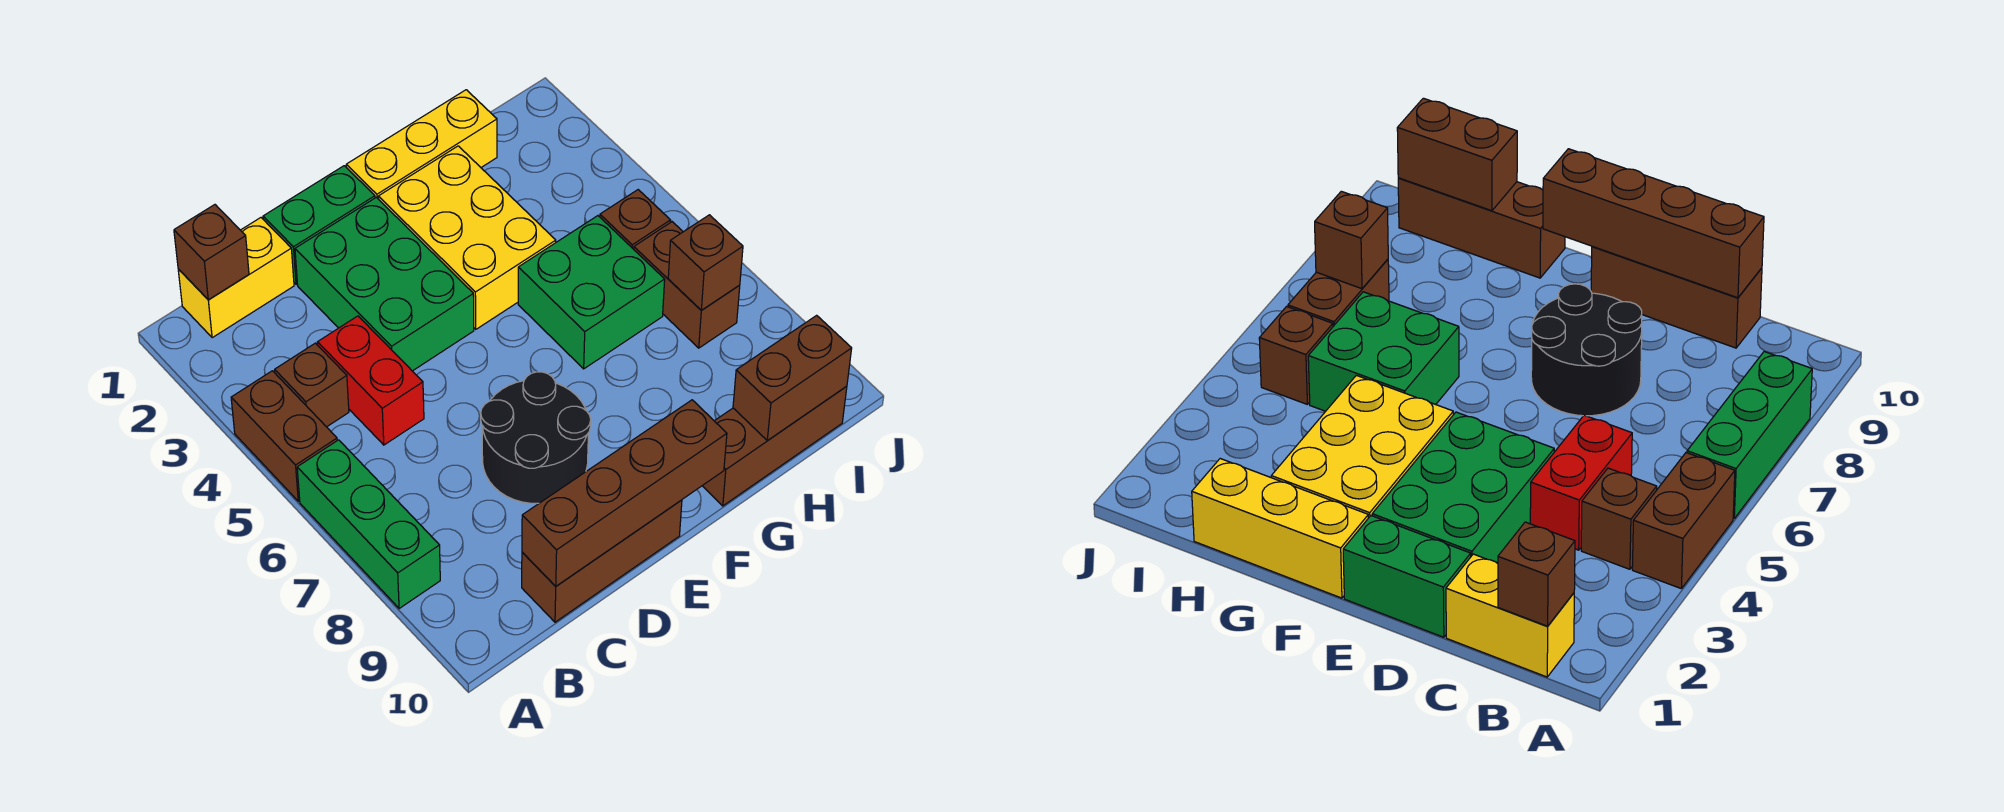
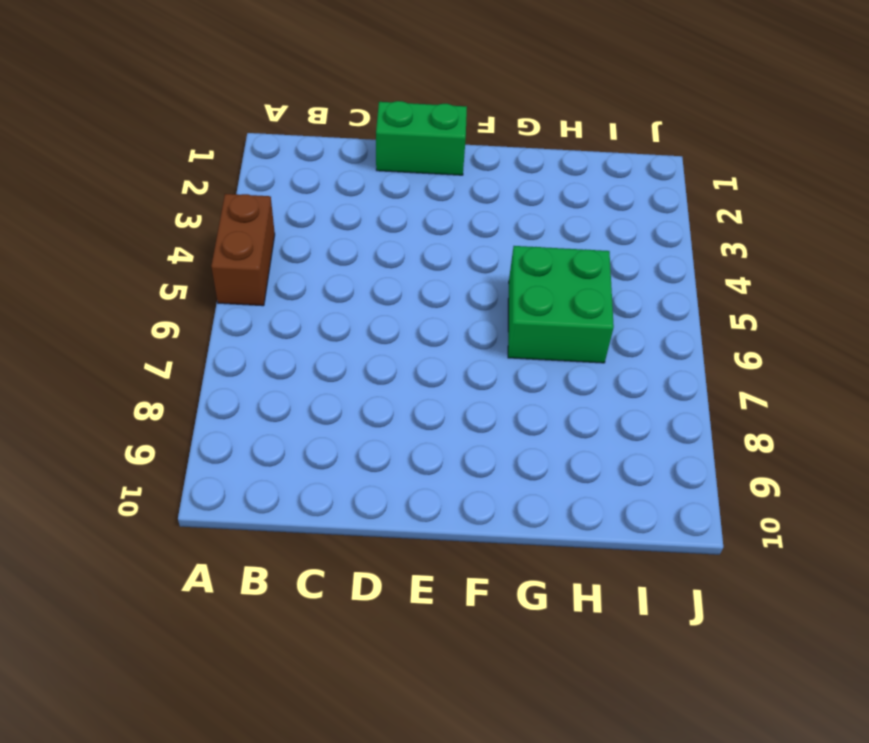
none -> green brick A6:A8 level 1
none -> yellow brick B1:C1 level 1
none -> brown brick B4 level 1

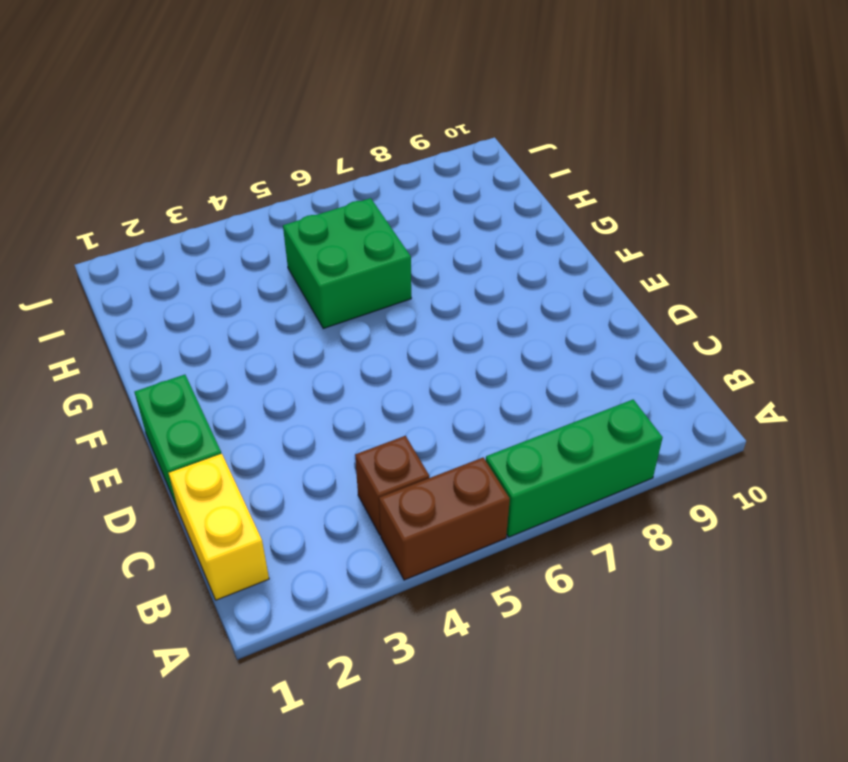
none -> red brick C4:C5 level 1
none -> brown brick C10:E10 level 1
none -> green brick D2:E4 level 1

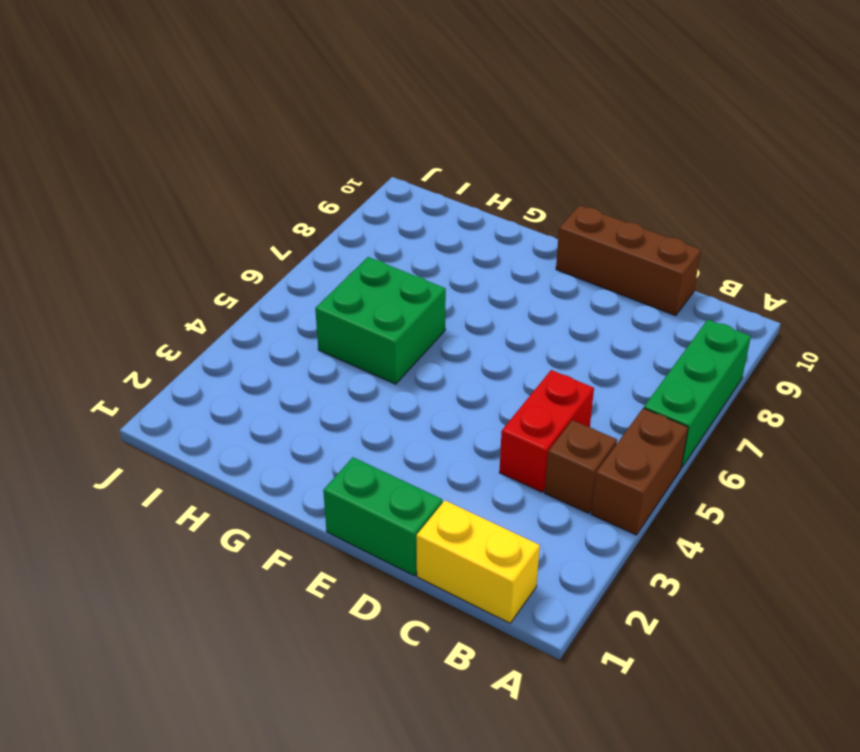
none -> green brick D2:E4 level 1
none -> black round brick D7:E8 level 1
none -> yellow brick F1:H1 level 1

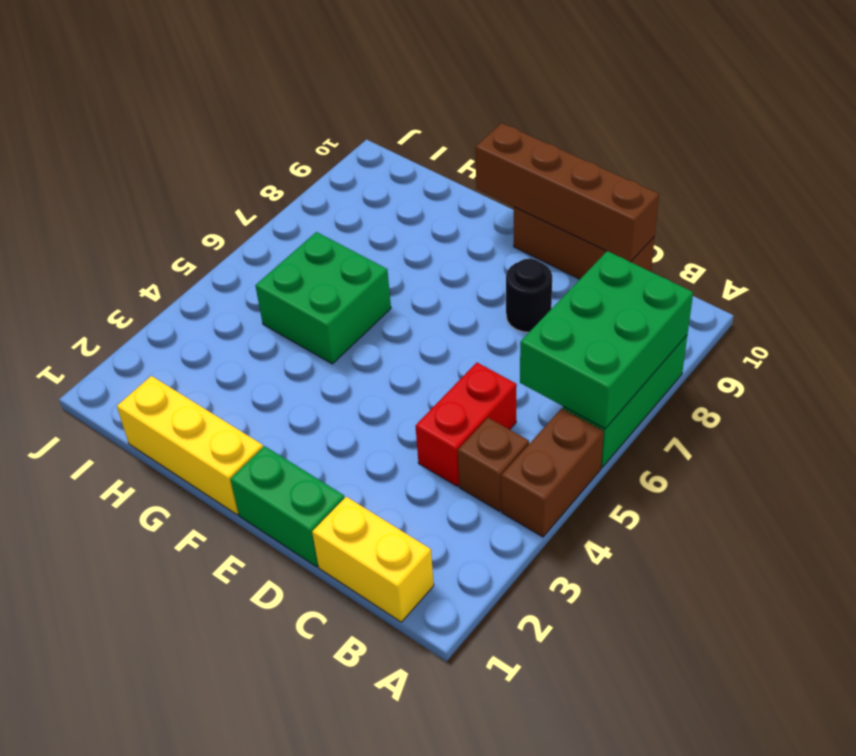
green brick A6:B8 level 2 -> green brick D2:E4 level 1
black round brick D8 level 1 -> black round brick D7:E8 level 1
none -> yellow brick F2:G4 level 1
none -> brown brick G10:I10 level 1
none -> brown brick I5 level 1

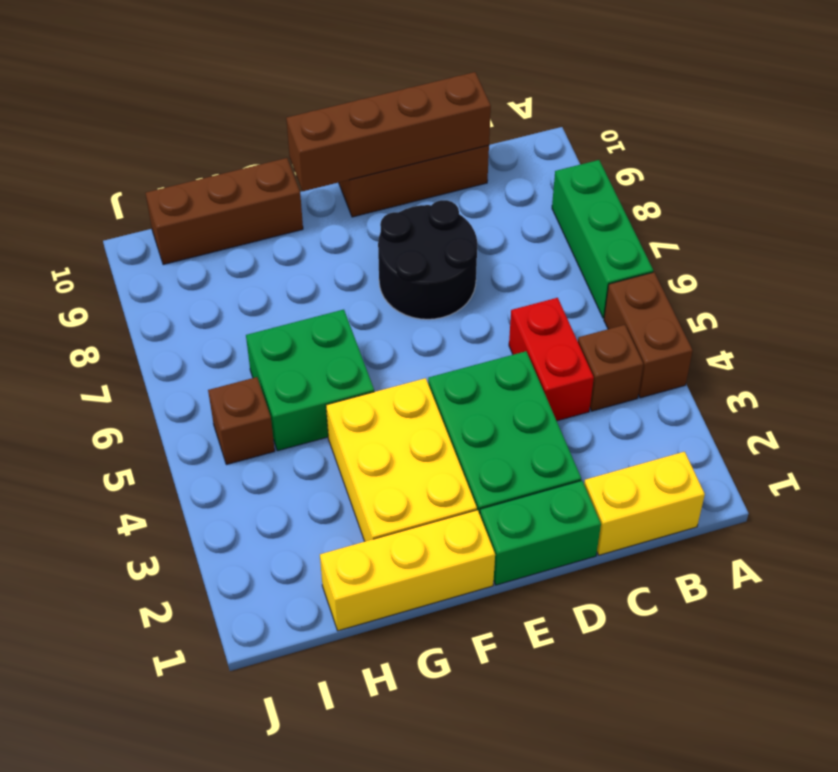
none -> brown brick I6:I7 level 1
none -> brown brick B1 level 2
none -> brown brick H10:I10 level 2

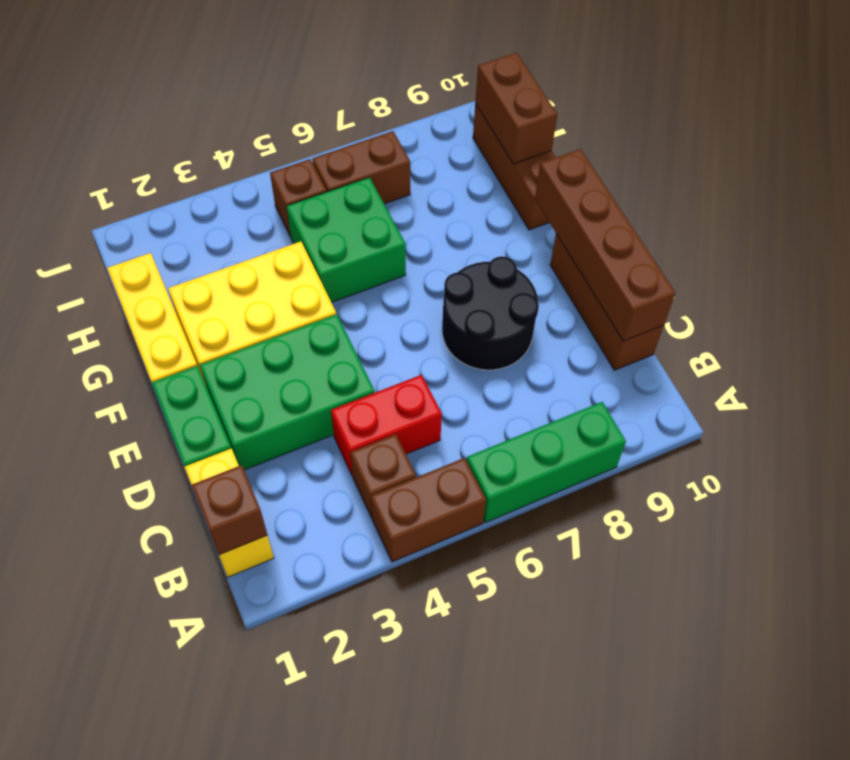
none -> brown brick I7 level 2

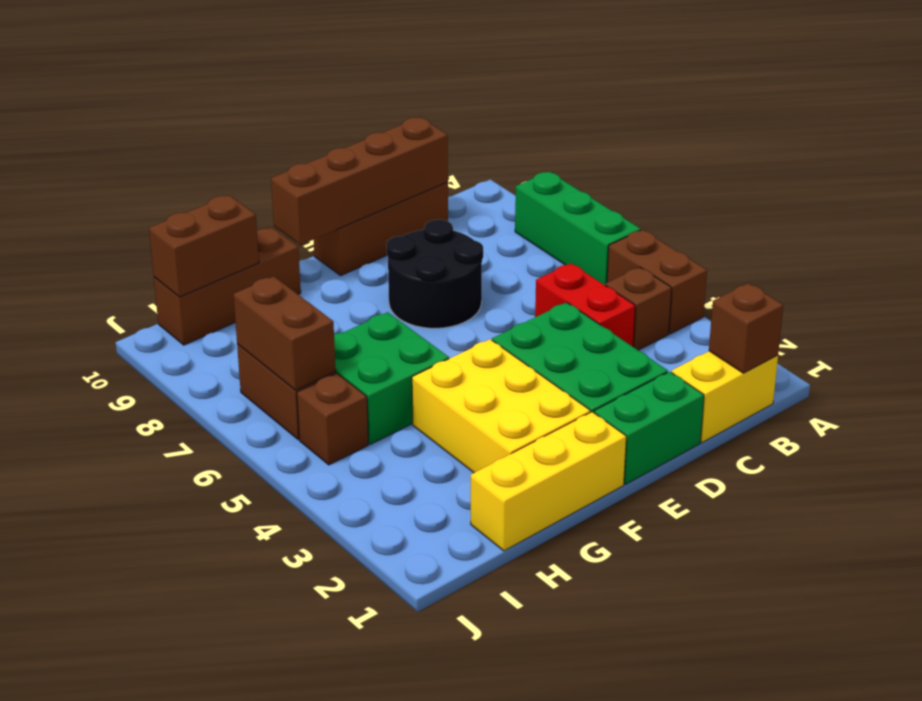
brown brick I6:I7 level 2 -> brown brick I7 level 2

